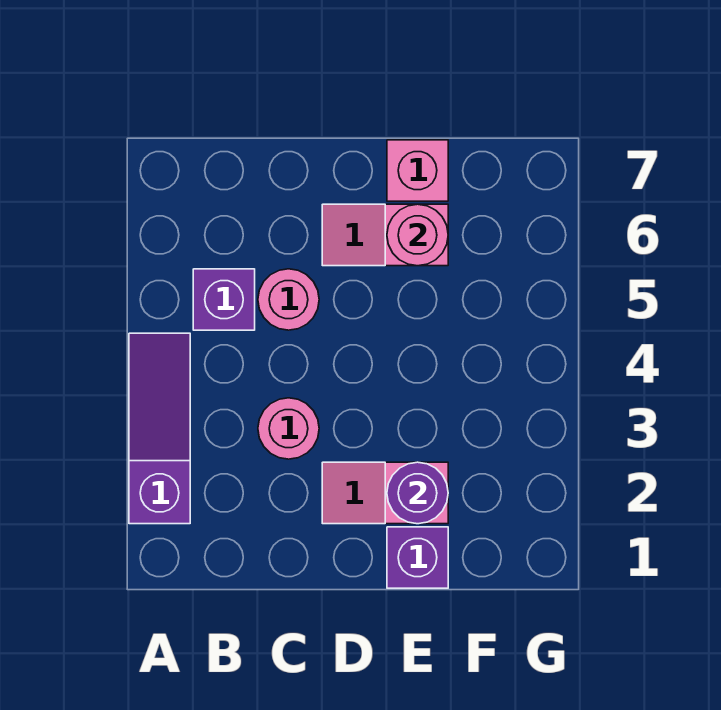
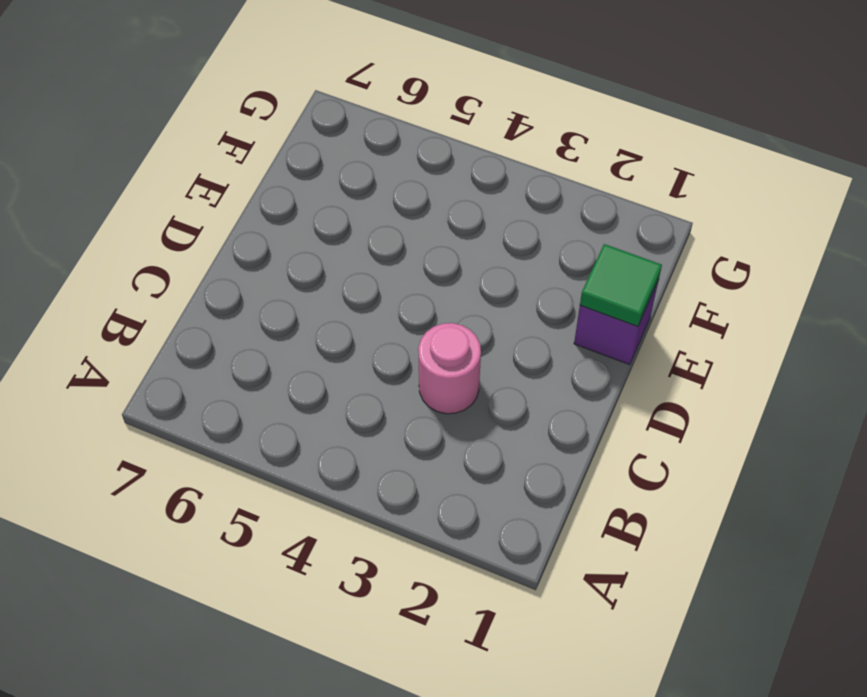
green tile E1 level 2 -> none
none -> purple slope A2:A4 level 1 top 2
none -> purple brick B5 level 1

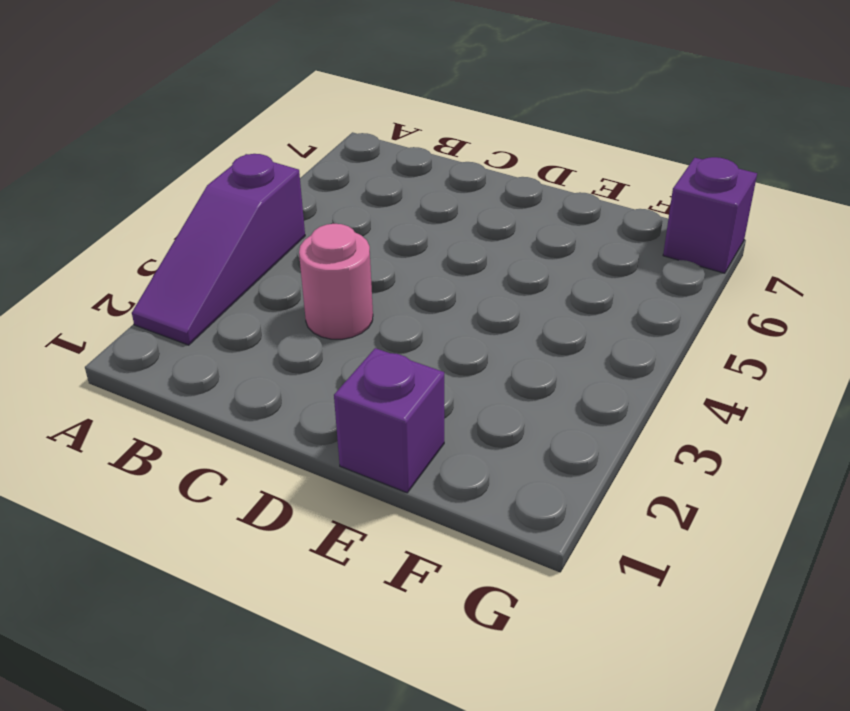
purple slope A2:A4 level 1 top 4 -> purple slope A2:A4 level 1 top 2
purple brick G7 level 1 -> purple brick B5 level 1
none -> pink round brick C5 level 1
none -> pink slope D2:E2 level 1 top E

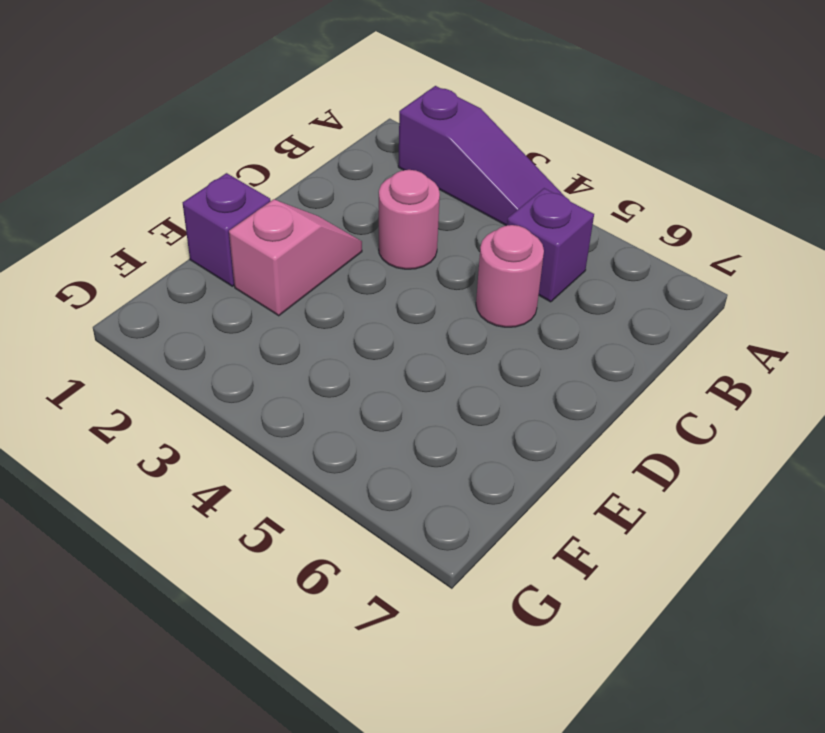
none -> pink slope D6:E6 level 1 top E
none -> pink brick E7 level 1

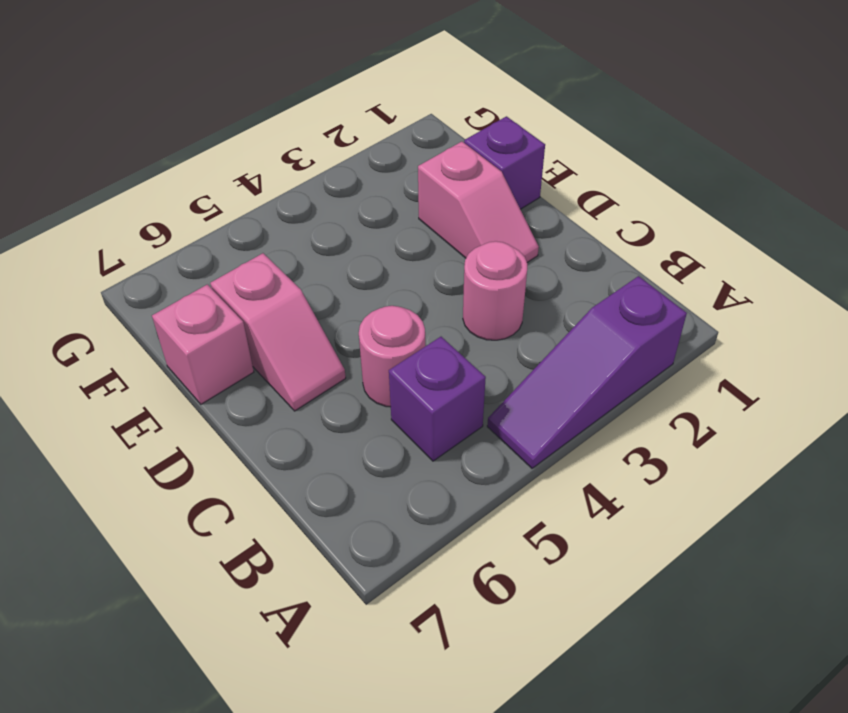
none -> purple round brick E2 level 2
none -> pink round brick E6 level 2

